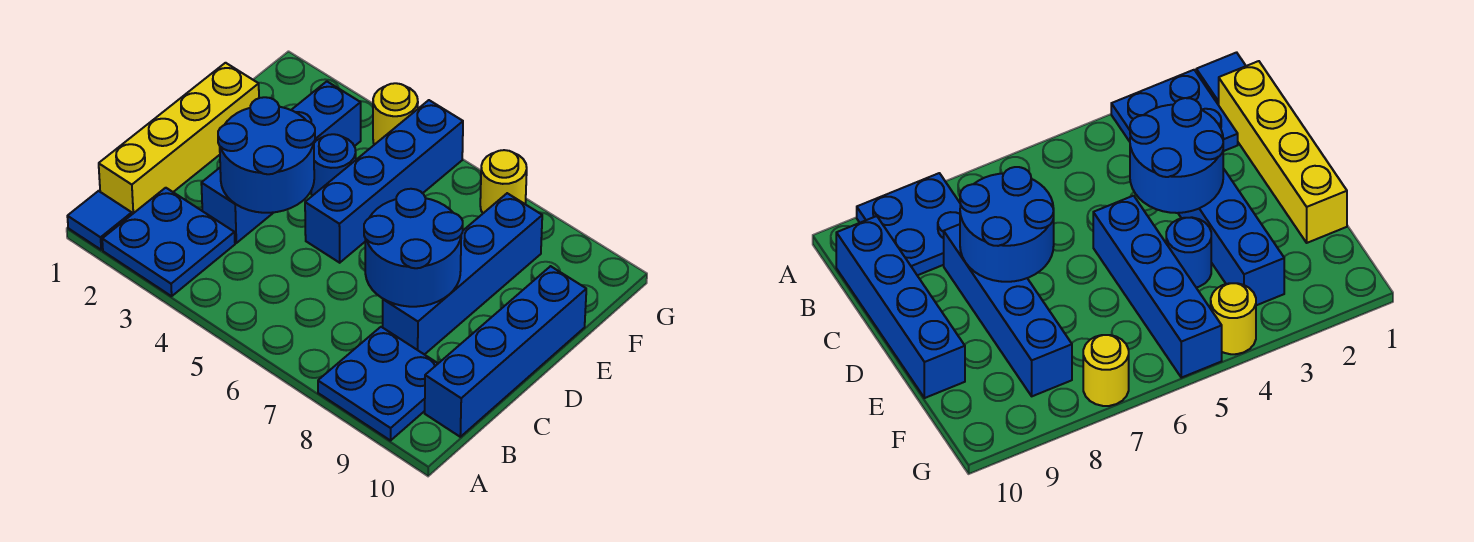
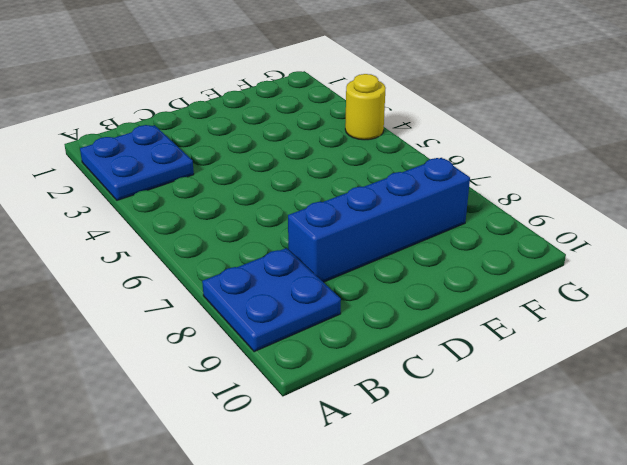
none -> blue tile A1 level 1
none -> yellow brick B1:E1 level 1
none -> blue brick B10:E10 level 1

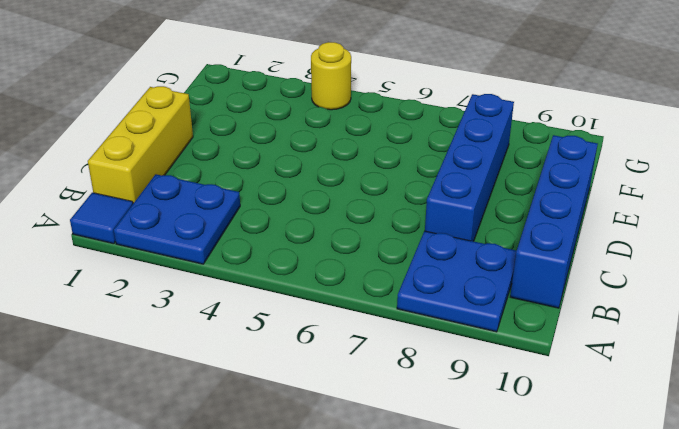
yellow brick B1:D1 level 1 -> yellow brick B1:E1 level 1
none -> blue brick C3:F3 level 1
none -> blue brick D5:G5 level 1
none -> blue round brick E4 level 1

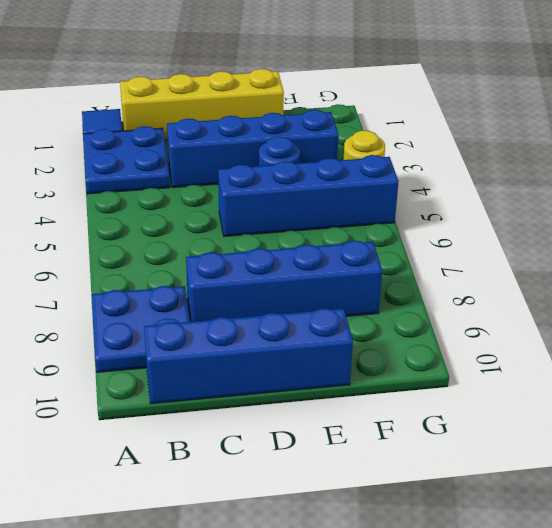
none -> yellow round brick G7 level 1
none -> blue round brick C3:D4 level 2
none -> blue round brick C7:D8 level 2

